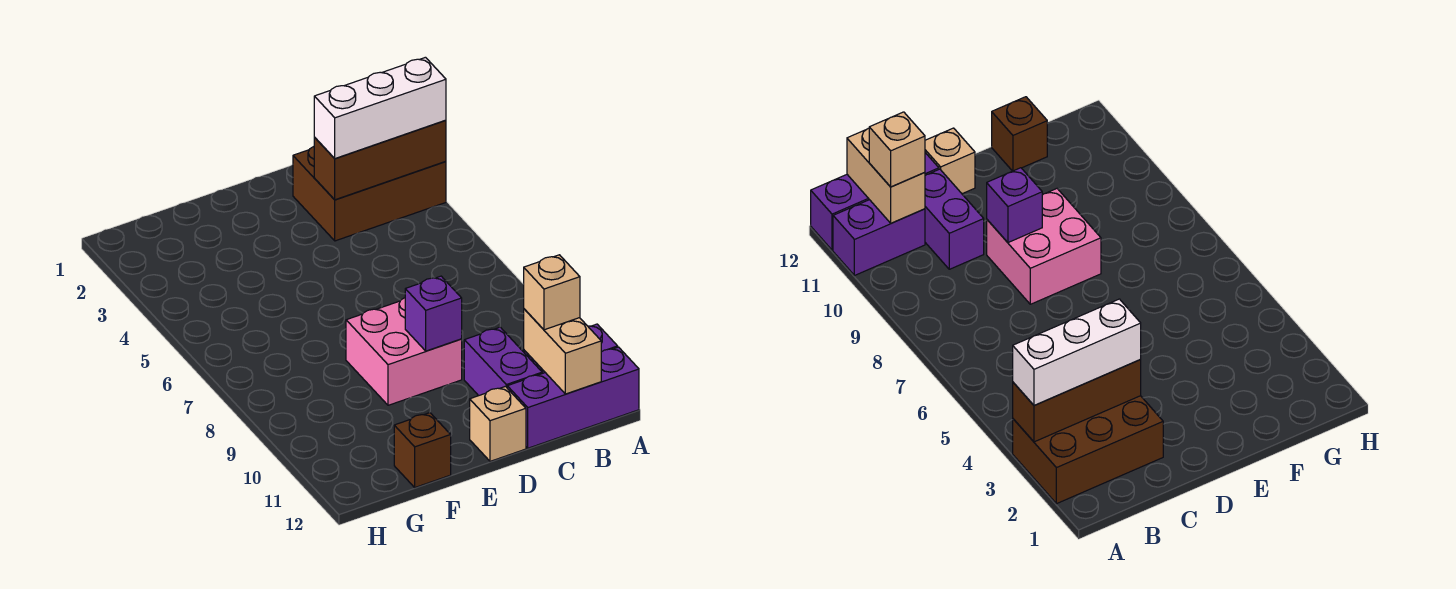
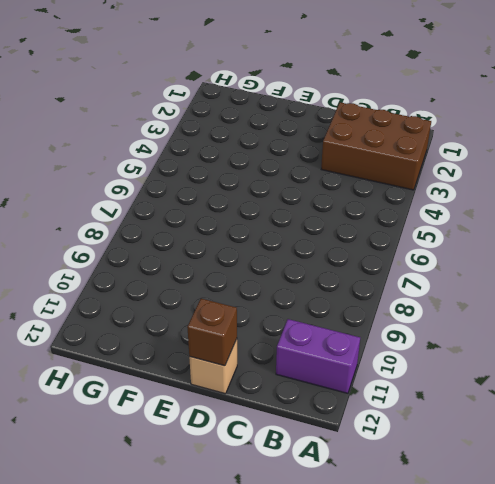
brown brick D12 level 2 -> brown brick F12 level 1
none -> purple brick A12:C12 level 1
none -> purple brick C10:C11 level 1
none -> pink brick D8:E9 level 1

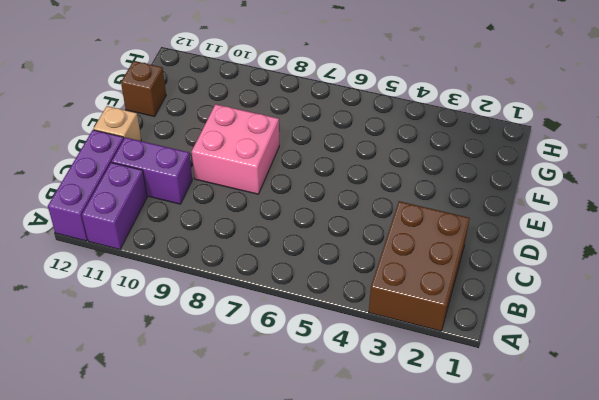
none -> brown brick A3:C3 level 2
none -> tan brick B11:B12 level 2
none -> purple brick D9 level 2

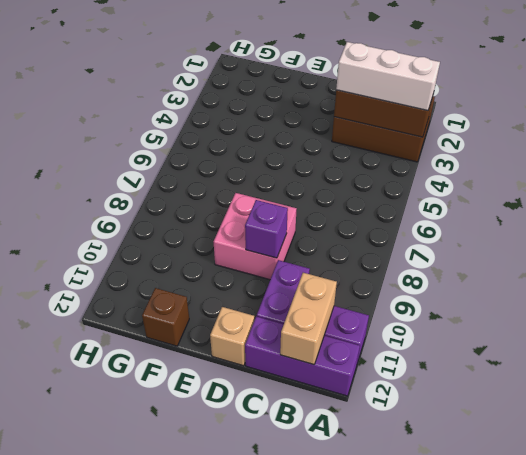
none -> tan brick B11 level 3

